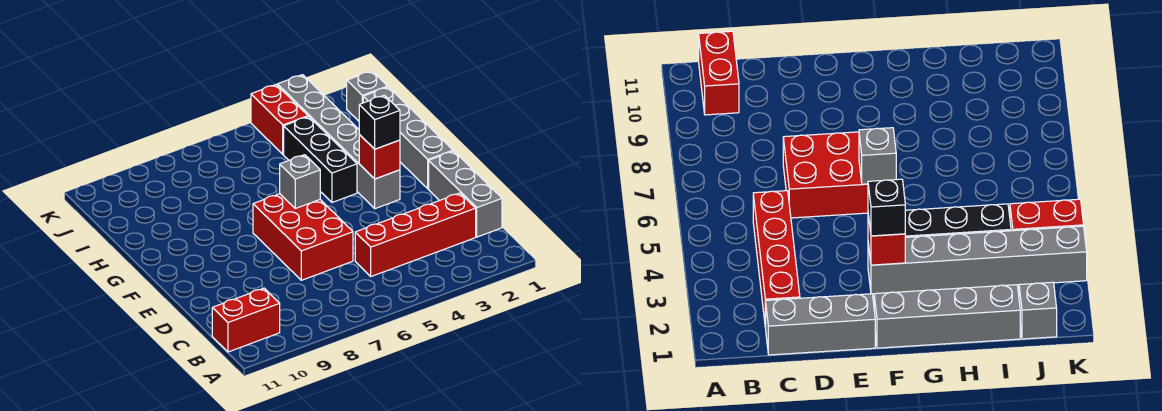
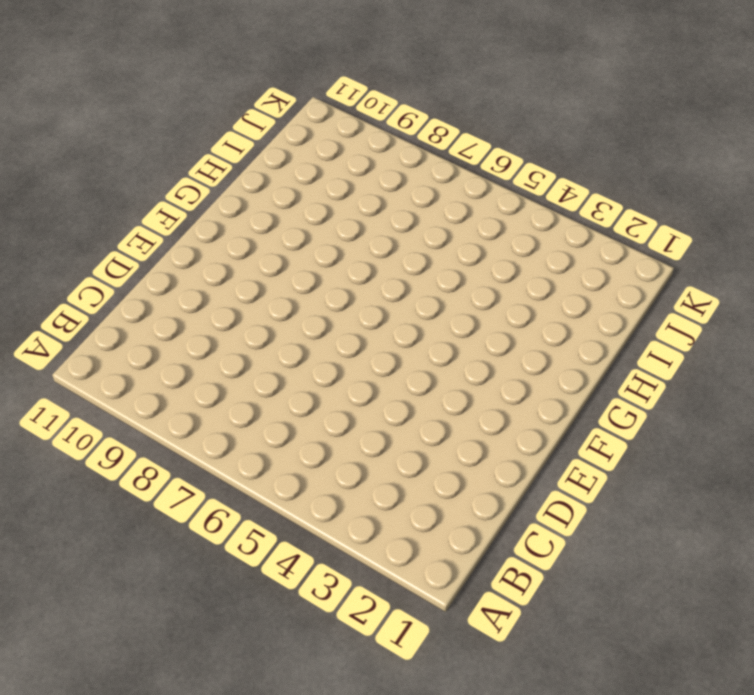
none -> red brick B10:B11 level 1
none -> grey brick C1:E1 level 1
none -> red brick C2:C5 level 1

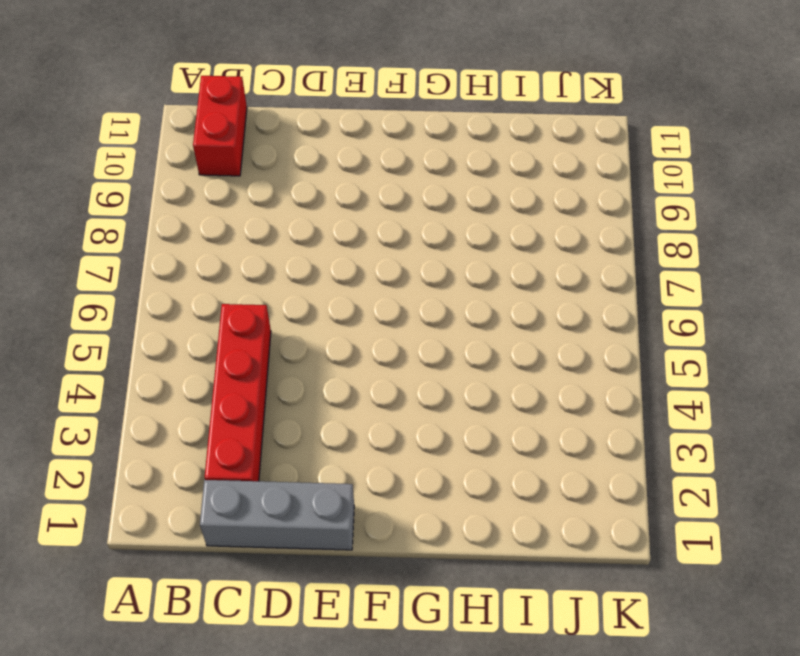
none -> red brick D6:F7 level 1
none -> grey brick F1:I1 level 1
none -> grey brick F3:K3 level 1

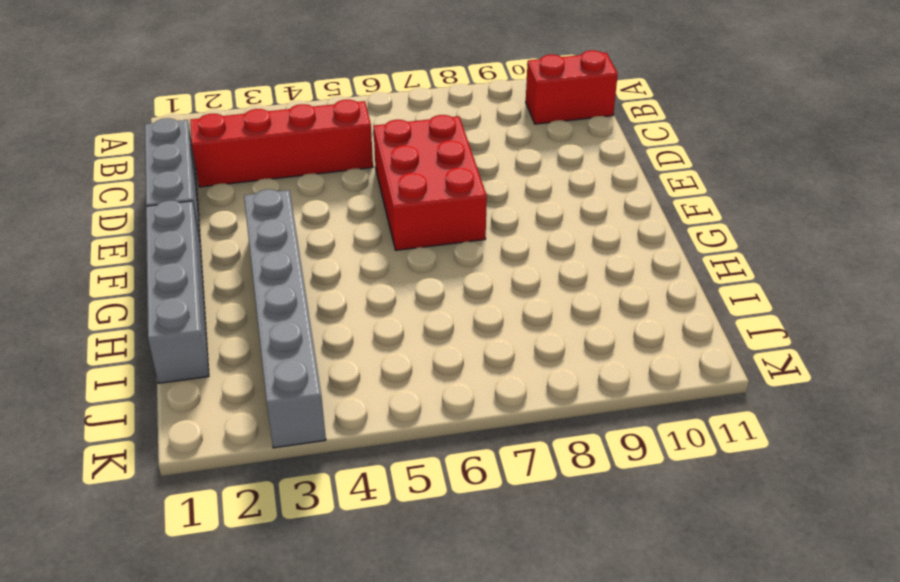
none -> black brick G4:I4 level 1
none -> grey brick J1 level 1
none -> red brick J4:K4 level 1

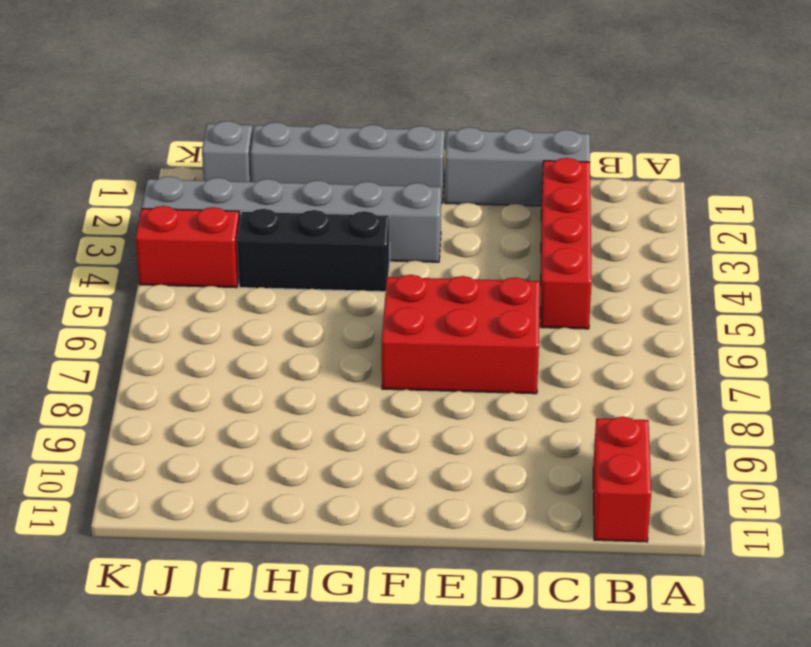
none -> red brick F3 level 2
none -> grey brick F6 level 2
none -> black brick F3 level 3

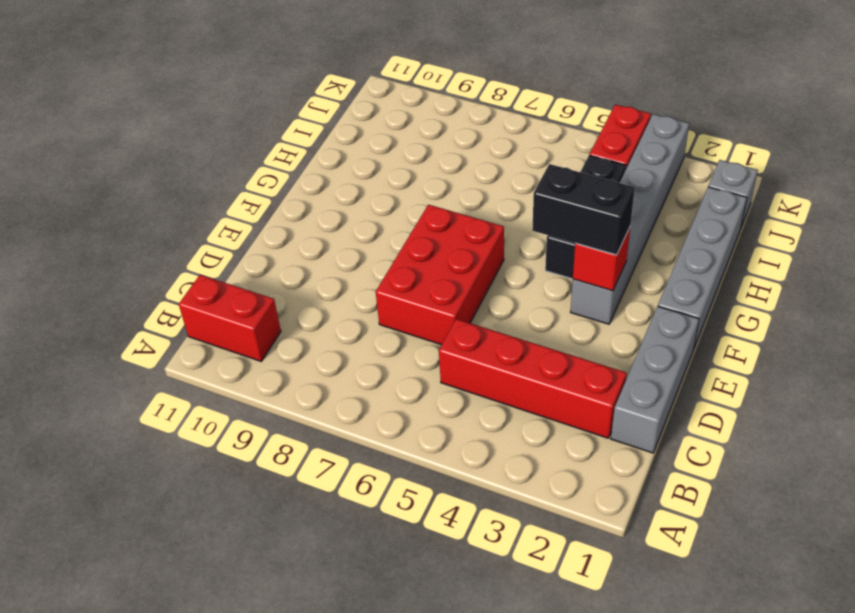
black brick F3:F4 level 3 -> black brick F3 level 3
none -> grey brick F6 level 2

